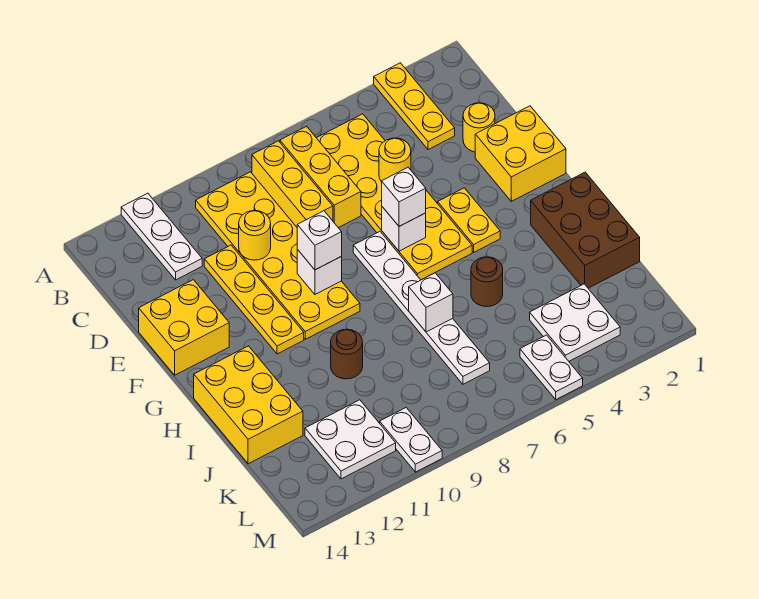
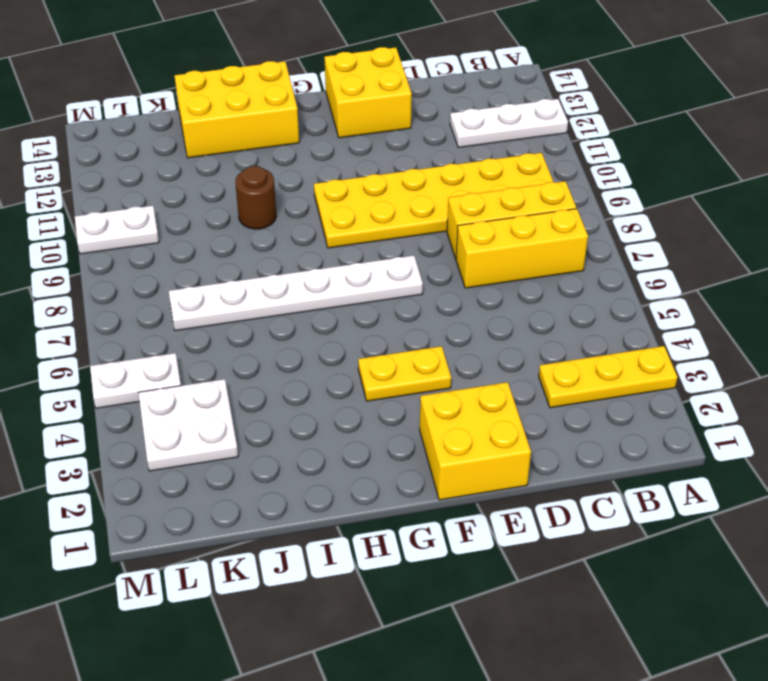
none -> yellow plate B5:G6 level 1
none -> yellow round brick D2 level 1
none -> yellow plate D11:G11 level 1

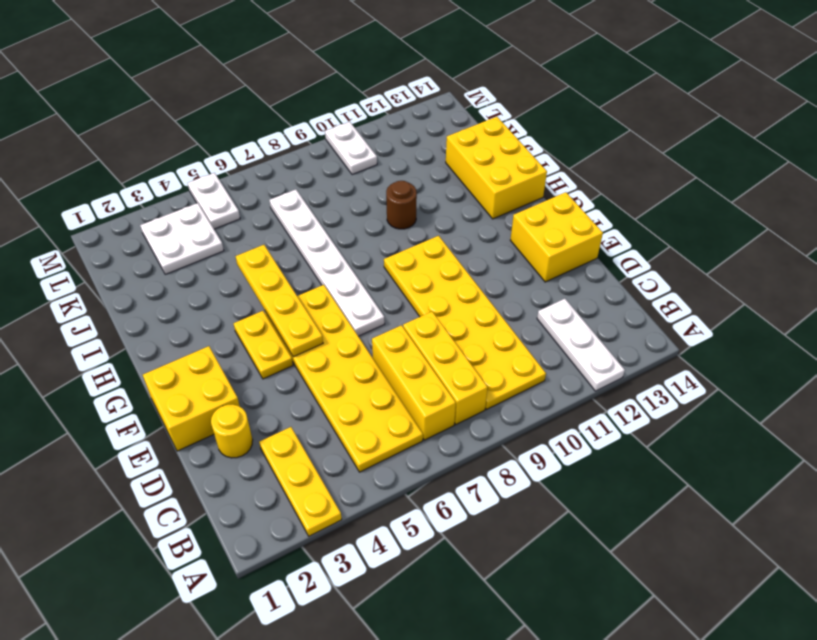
yellow plate F5:I5 level 2 -> yellow plate D11:G11 level 1
none -> brown brick H1:J2 level 1
none -> brown round brick I5 level 1
none -> white plate K11:L12 level 1

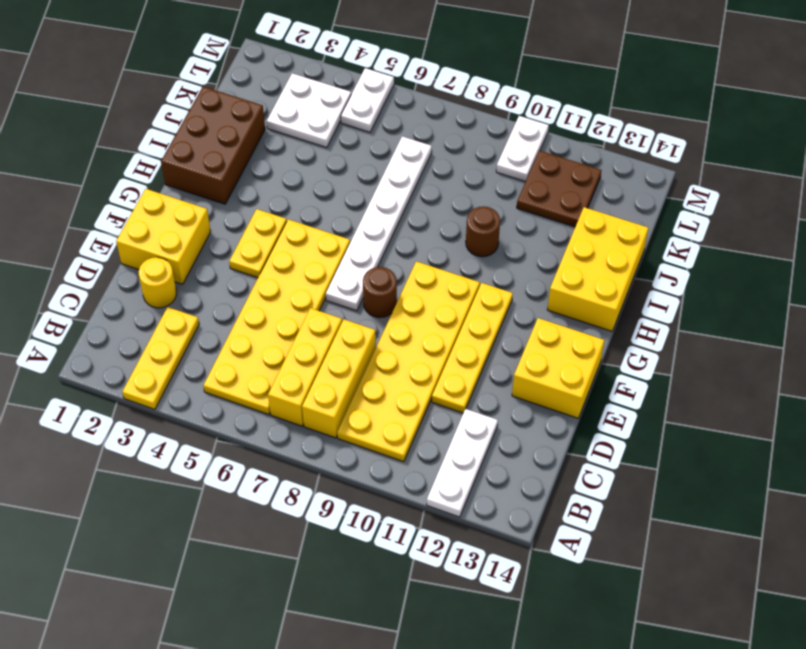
brown round brick F8 level 1 -> brown round brick I5 level 1
brown plate K11:L12 level 1 -> white plate K11:L12 level 1
none -> yellow round brick D5 level 2
none -> yellow round brick D10 level 2
none -> white brick F6 level 2

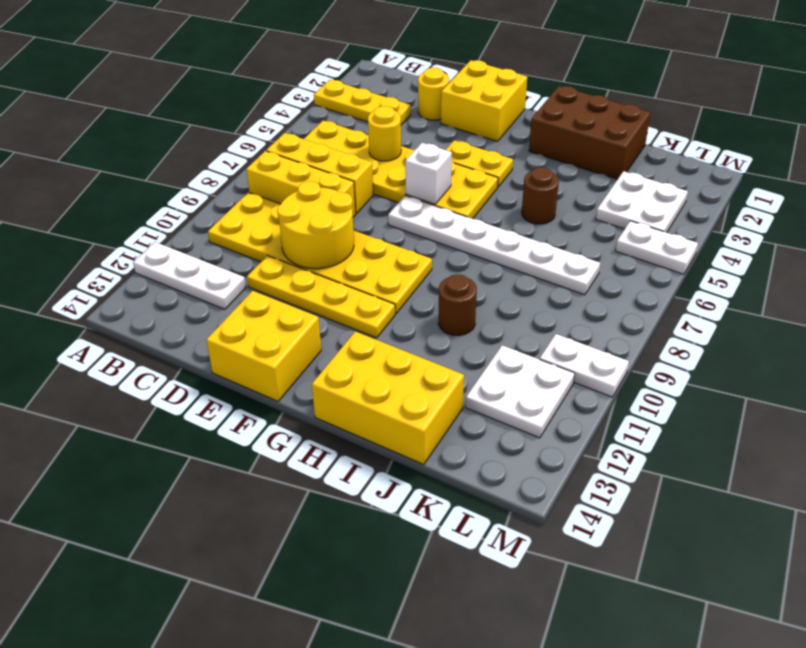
yellow round brick D9:E10 level 2 -> yellow round brick D10 level 2
none -> white brick F9 level 2
none -> white brick I7 level 2
none -> white brick F6 level 3

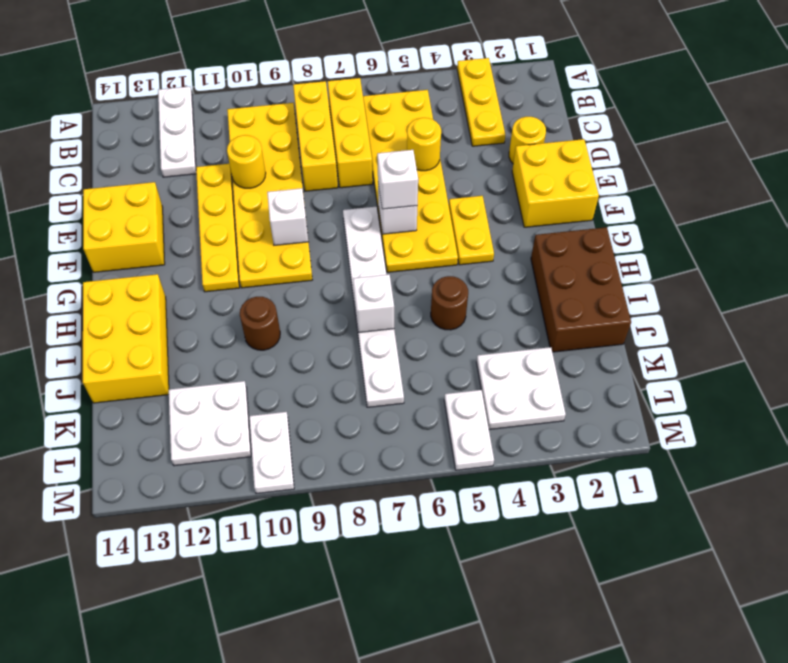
none -> white brick F9 level 3

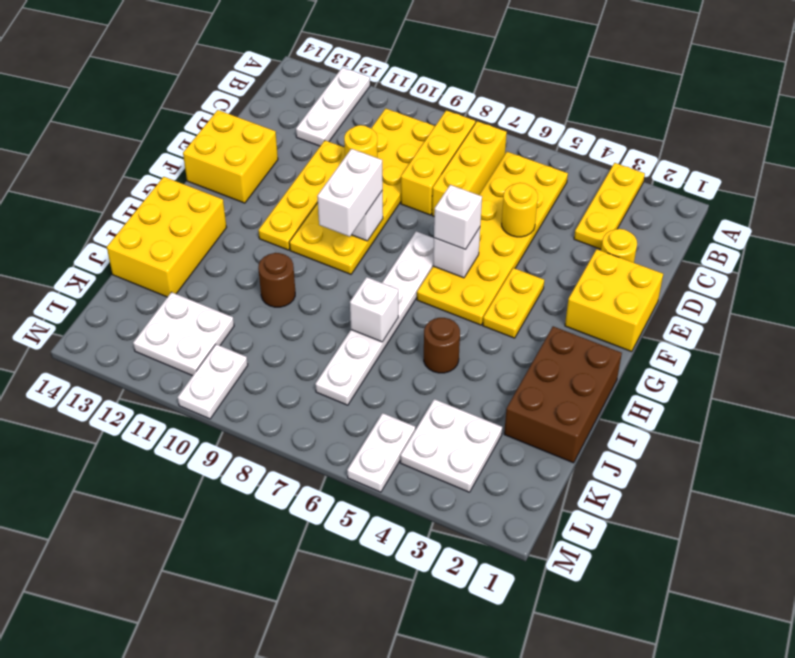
white brick F9:G9 level 3 -> white brick F9 level 3

